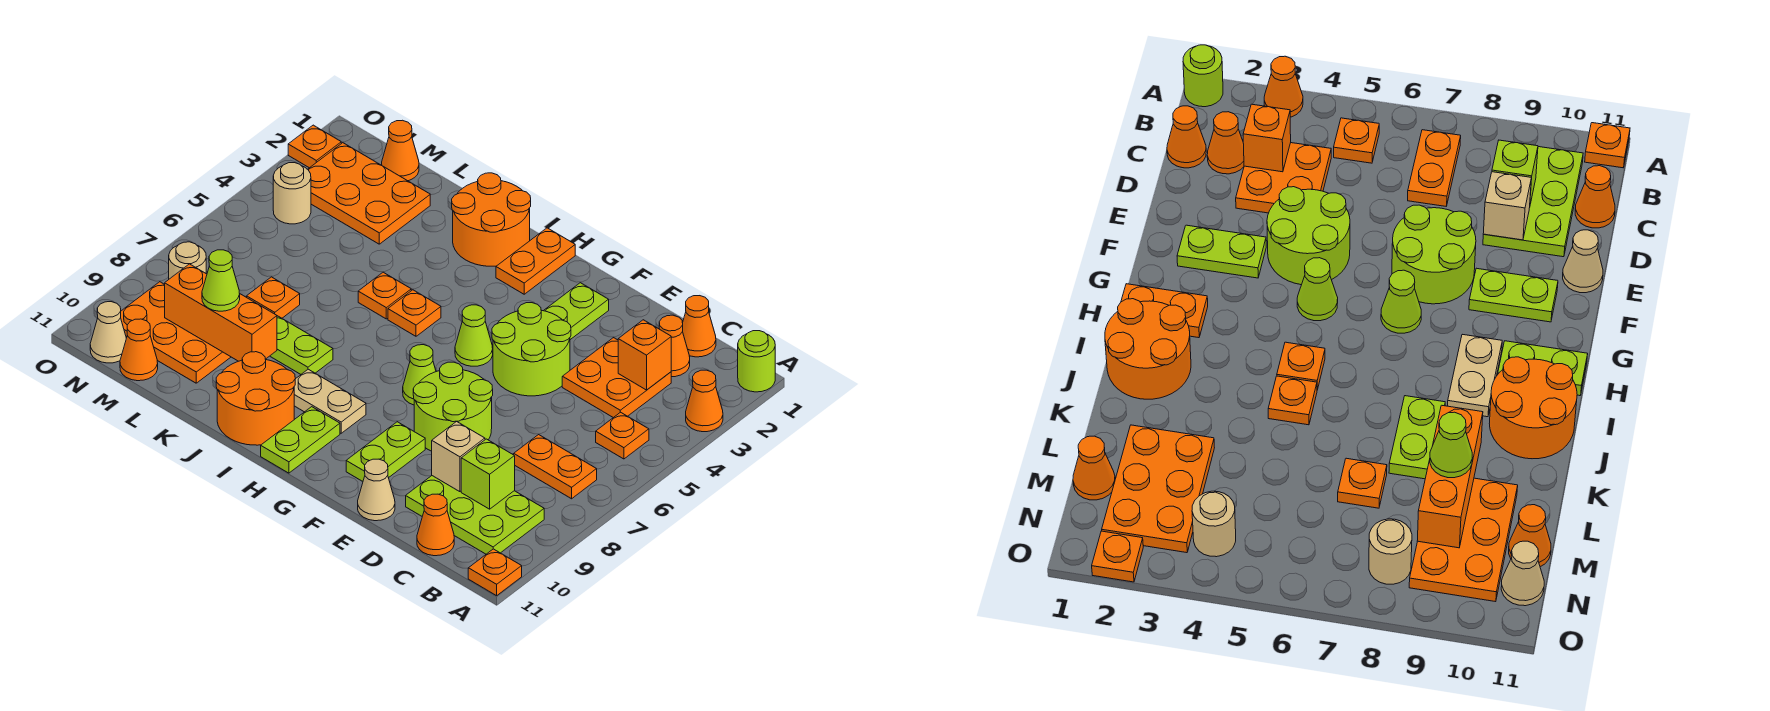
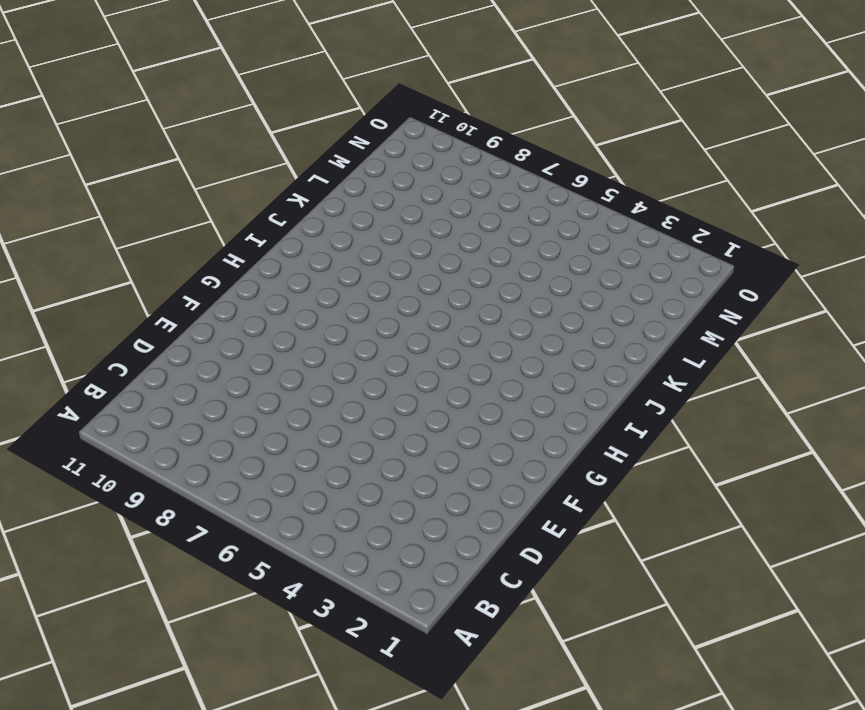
none -> lime round brick A1 level 1
none -> orange cone A3 level 1
none -> orange plate A11 level 1
none -> orange plate B5 level 1

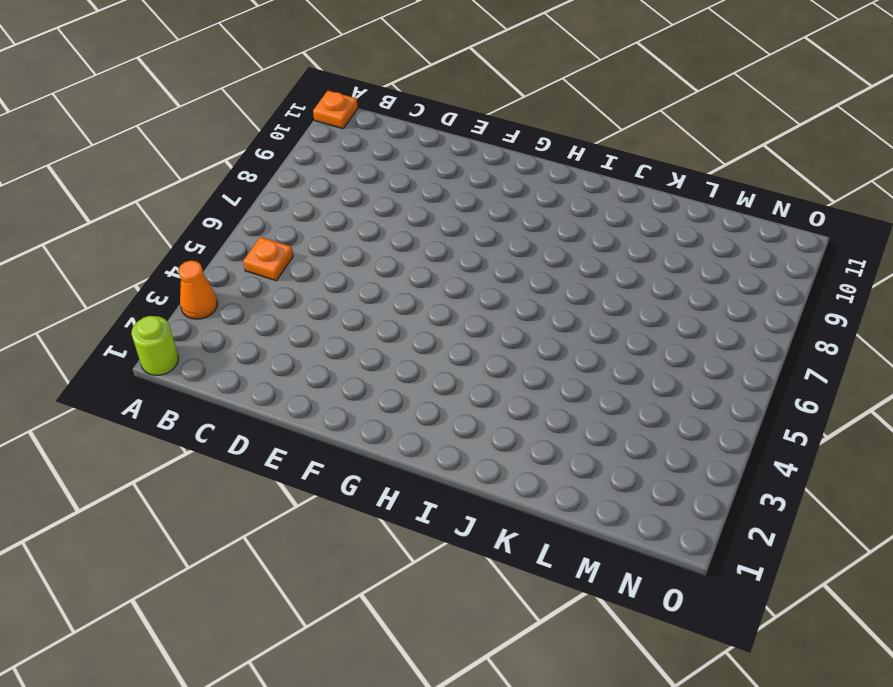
none -> orange plate B7:C7 level 1
none -> lime plate B9:D10 level 1
none -> orange cone C1 level 1
none -> orange cone C2 level 1

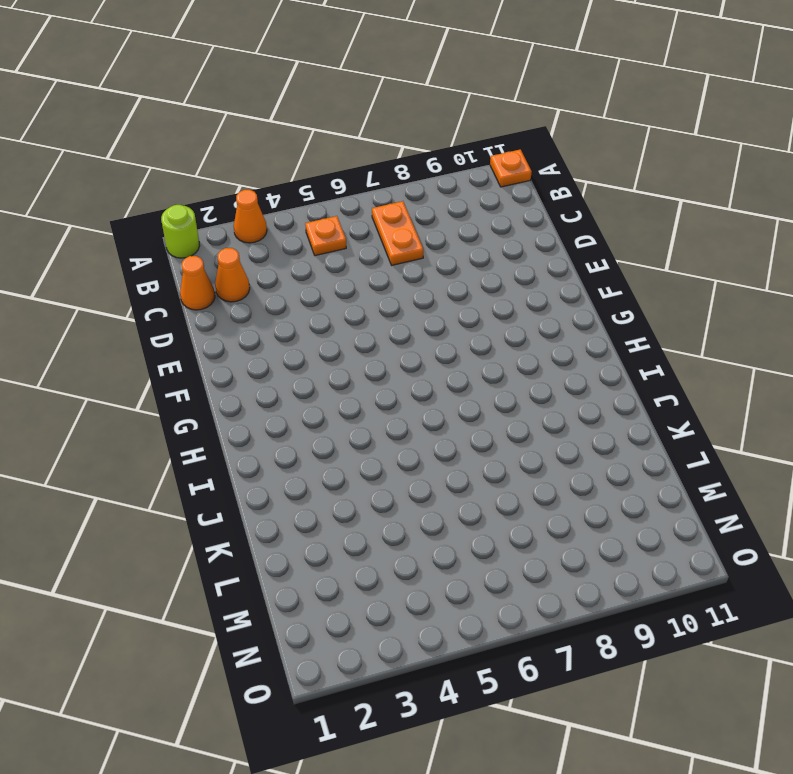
none -> lime plate B9:D10 level 1
none -> orange plate C3:D4 level 1
none -> orange cone C11 level 1
none -> lime round brick E4:F5 level 1

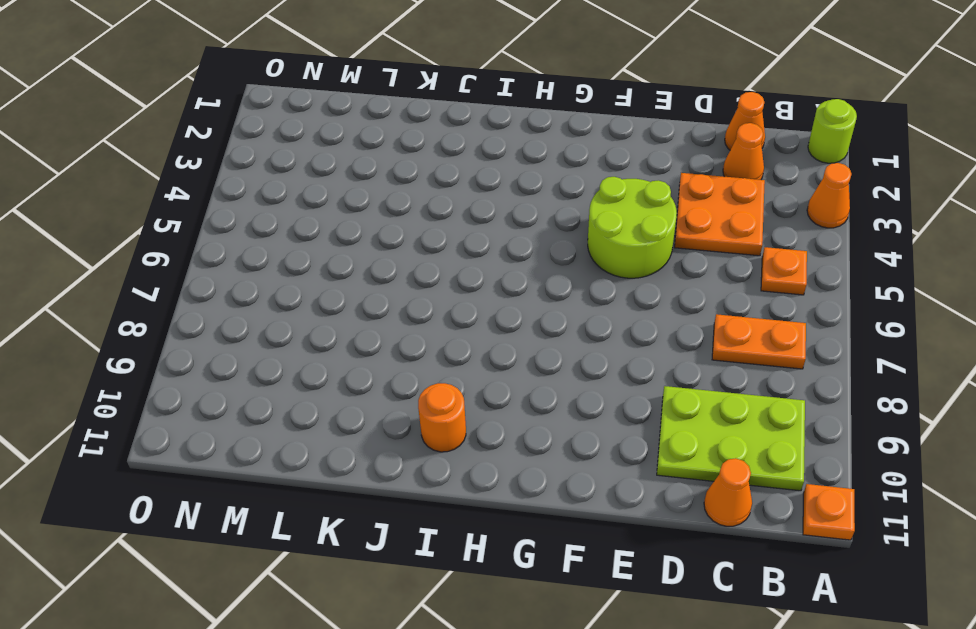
orange round brick I10 level 1 -> orange round brick I10:J11 level 1
none -> lime round brick E7:F8 level 1
none -> tan cone E11 level 1
none -> lime plate F2:F3 level 1
none -> lime plate F9:F10 level 1

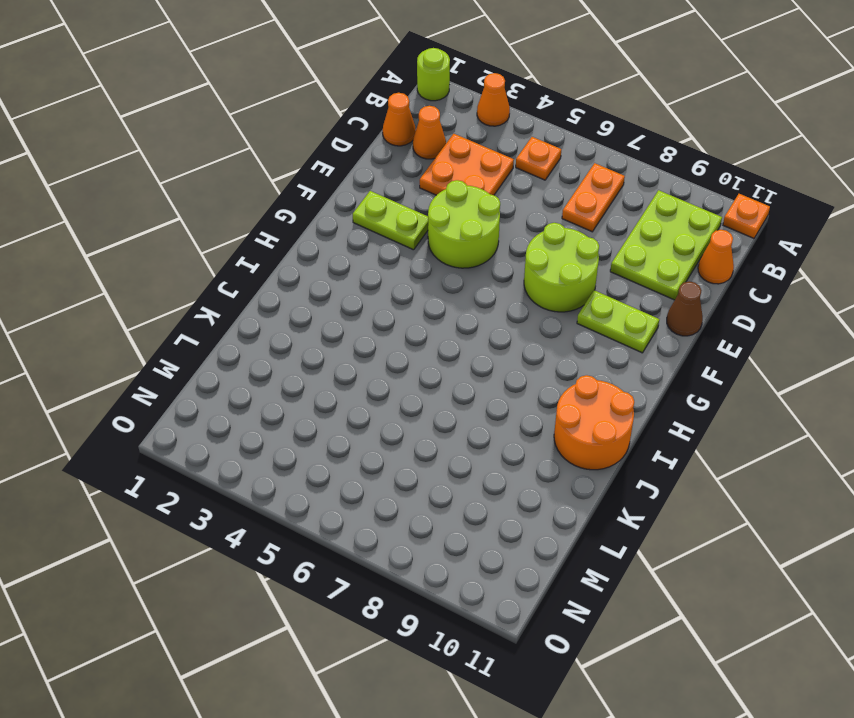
brown cone E11 level 1 -> tan cone E11 level 1
none -> lime cone G5 level 1
none -> lime cone G7 level 1
none -> orange plate H1:H2 level 1
none -> tan plate H9:I9 level 1

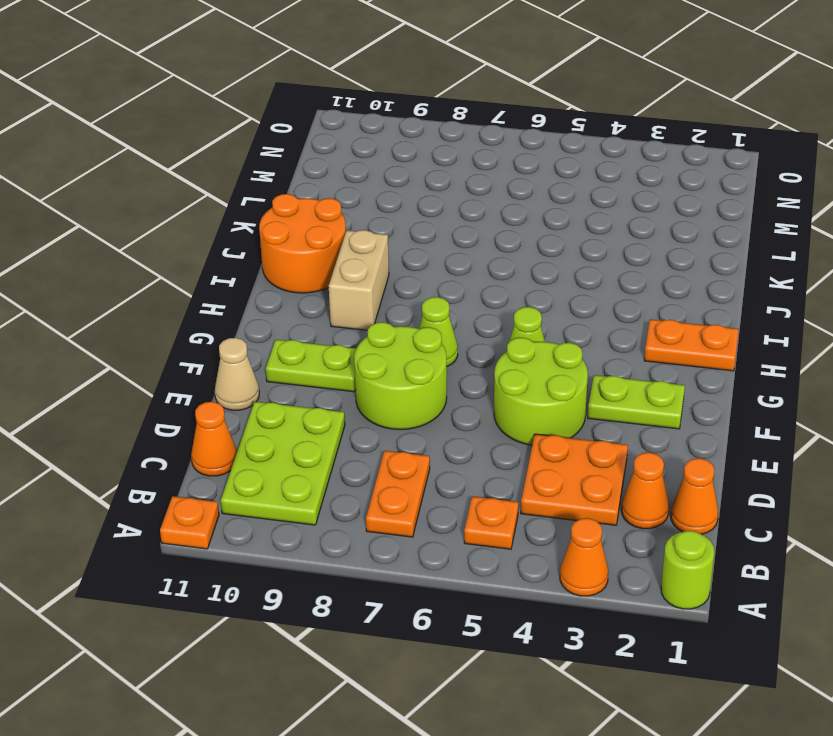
tan brick H9:I9 level 1 -> tan plate H9:I9 level 1
none -> lime plate H10:H11 level 1
none -> orange round brick I1:J2 level 1
none -> orange plate I5 level 1
none -> orange plate J5 level 1

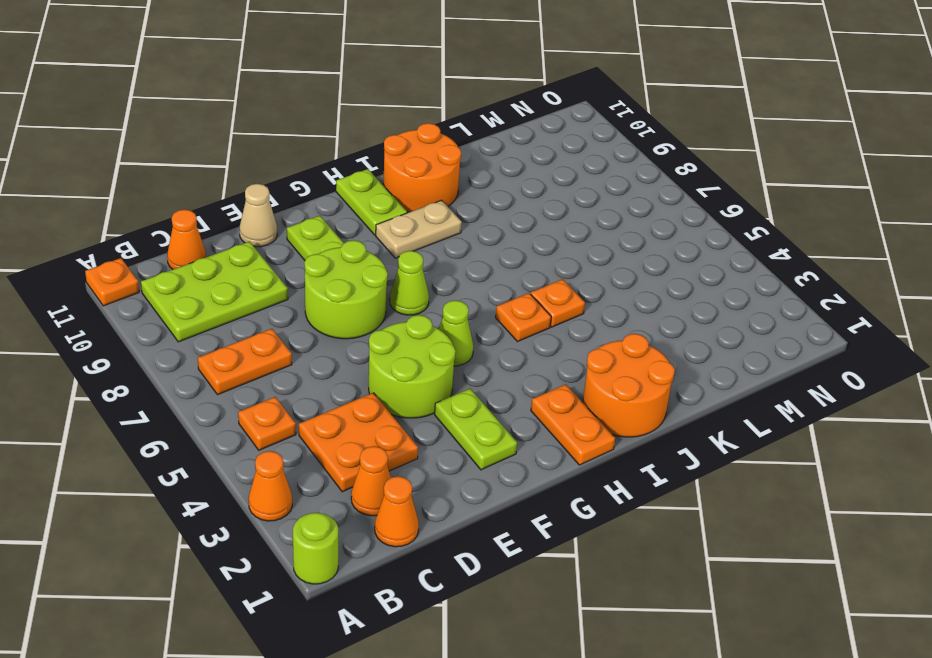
none -> lime plate J8:K8 level 1
none -> orange plate L2:N3 level 1
none -> orange plate L7 level 1
none -> orange plate L9:N10 level 1

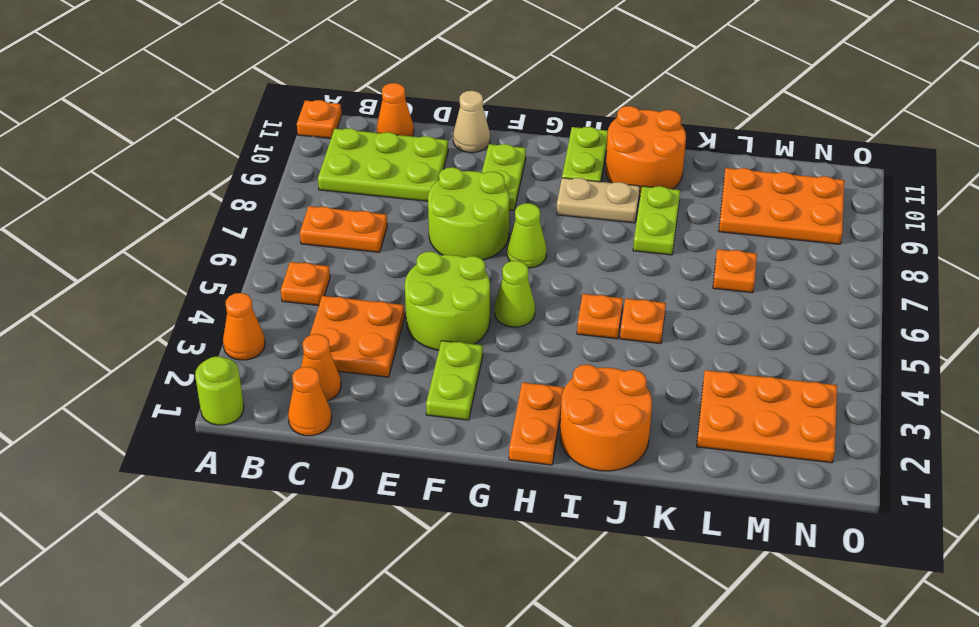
lime plate J8:J9 level 1 -> lime plate J8:K8 level 1
none -> orange cone M1 level 1
none -> orange cone M11 level 1
none -> tan round brick N4 level 1
none -> tan round brick N8 level 1

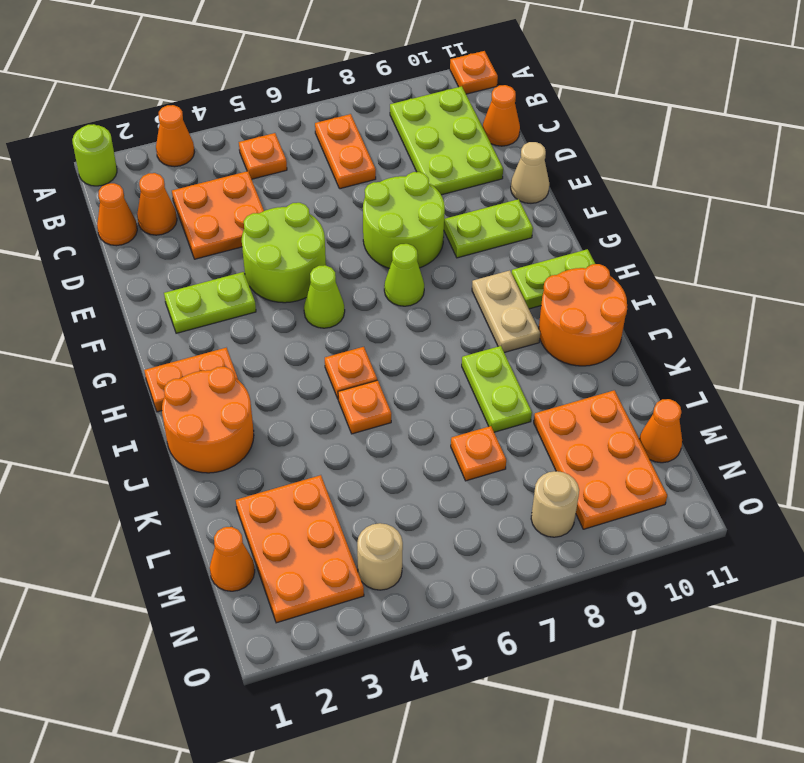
none -> tan cone N11 level 1
none -> orange plate O2 level 1
none -> orange brick C3 level 2
none -> lime brick C9 level 2

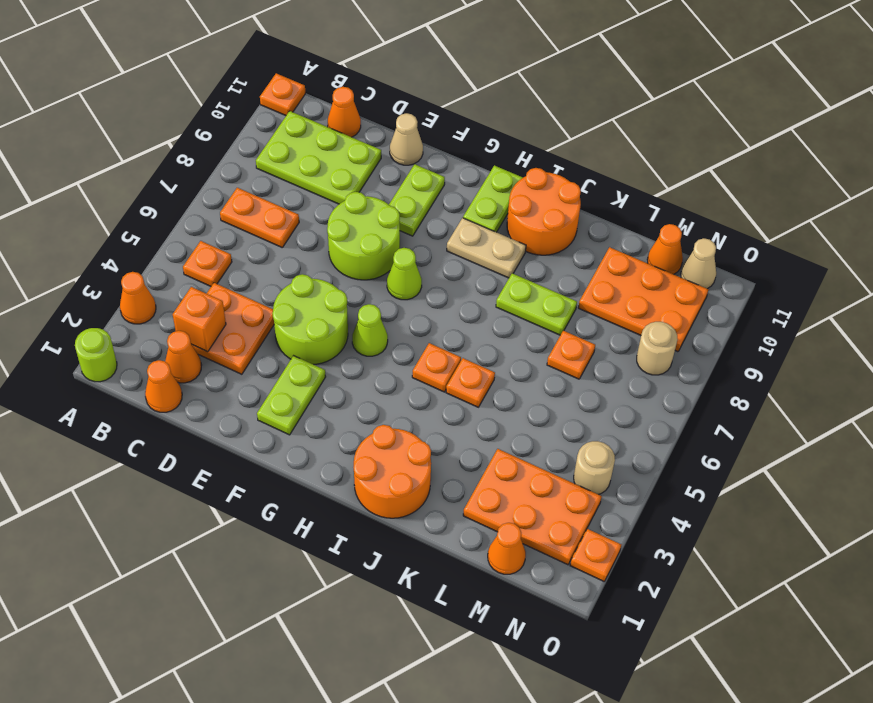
none -> orange plate H1:H2 level 1
none -> lime brick C9 level 2
none -> tan brick D9 level 2
none -> orange brick K9:M9 level 2

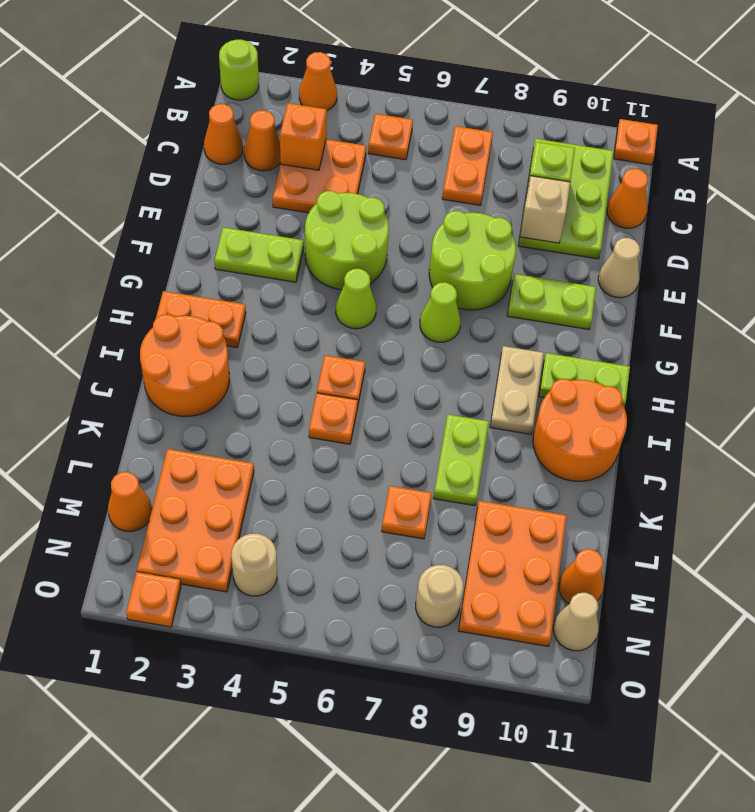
none -> orange brick K9:M9 level 2
none -> lime cone L9 level 3

